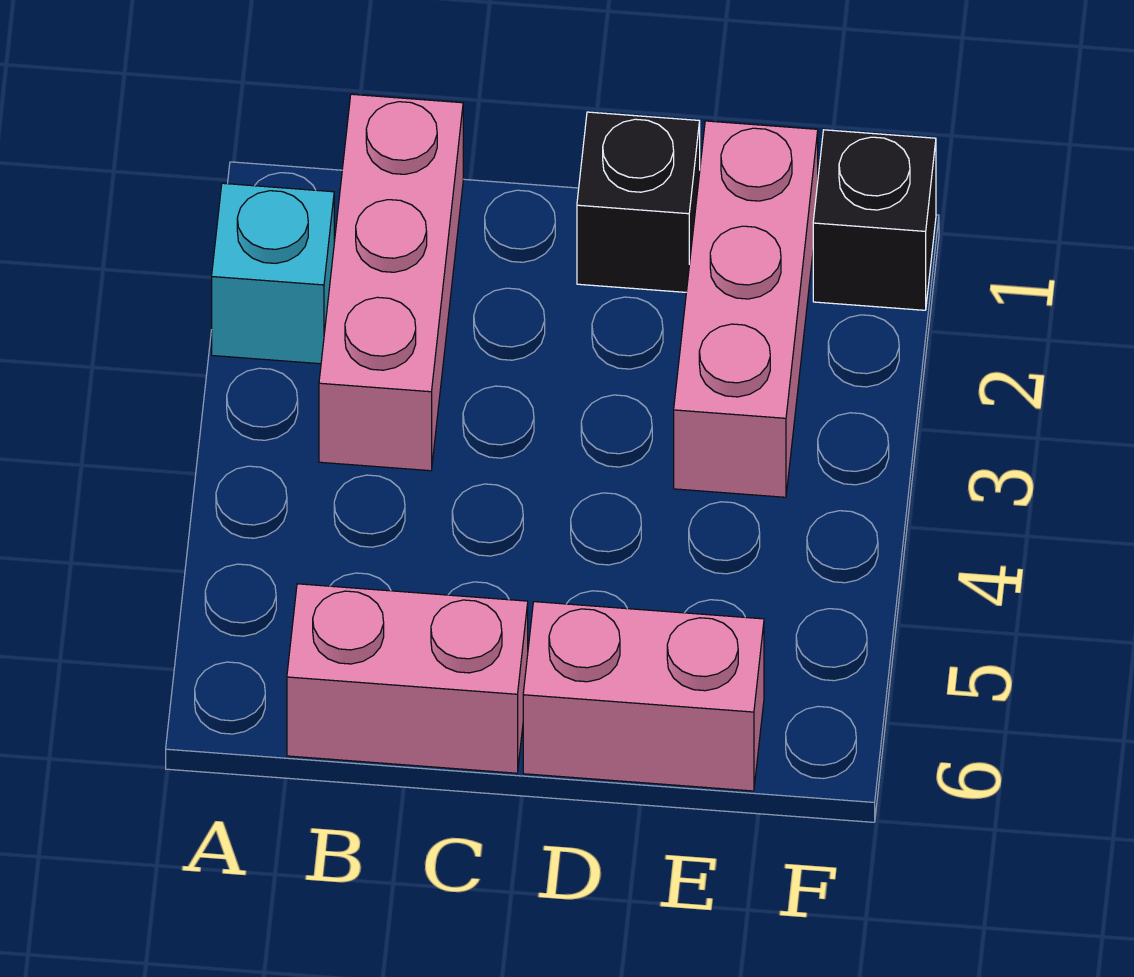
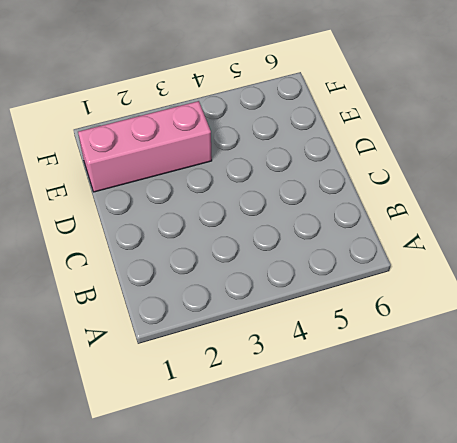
none -> cyan brick A2 level 1
none -> pink brick B1:B3 level 1

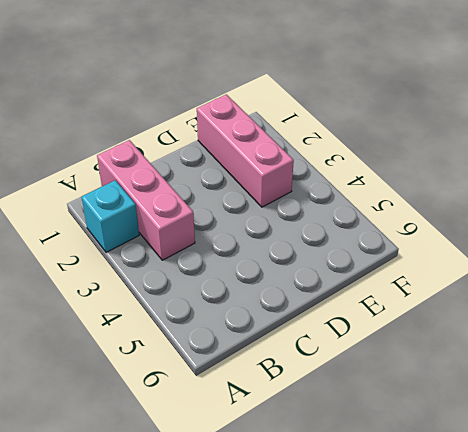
none -> pink brick B6:C6 level 1
none -> black brick D1 level 1

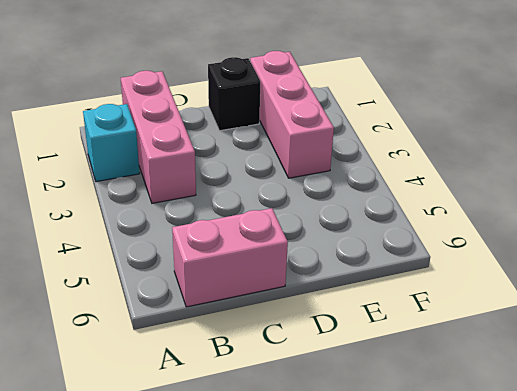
none -> pink brick D6:E6 level 1
none -> black brick F1 level 1

